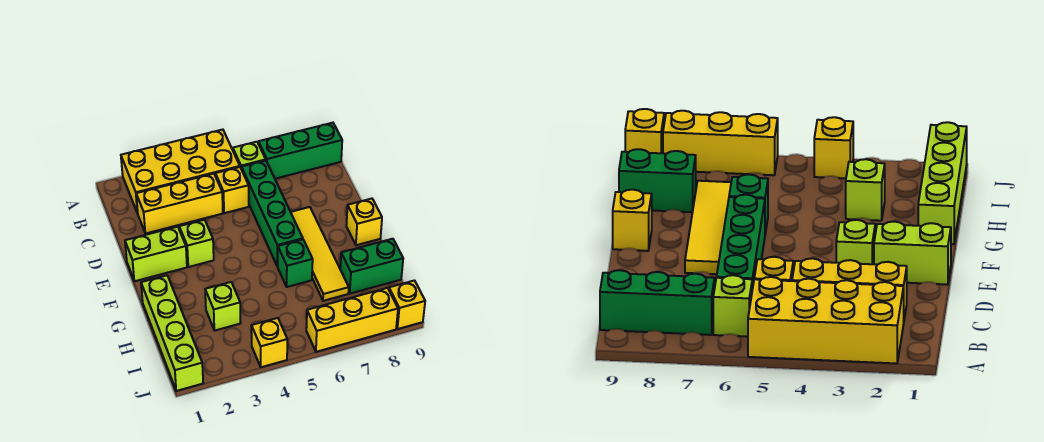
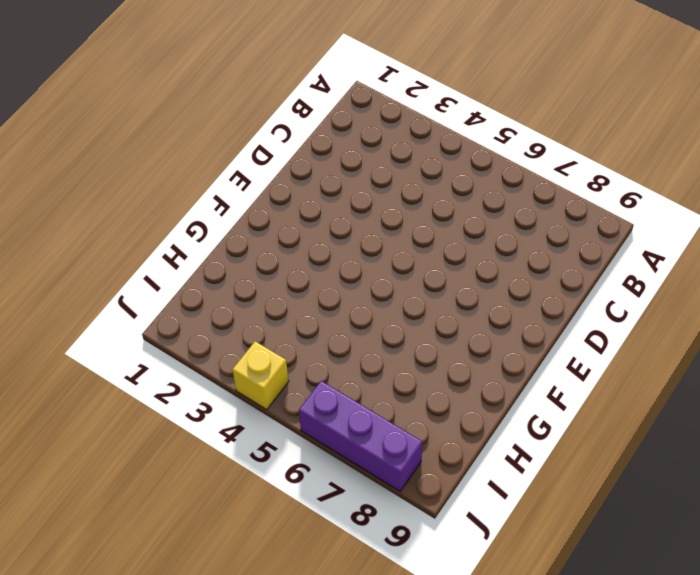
purple brick J6:J8 level 1 -> yellow brick J6:J8 level 1
none -> yellow brick A2:B5 level 1
none -> lime brick B6 level 1
none -> green brick B7:B9 level 1

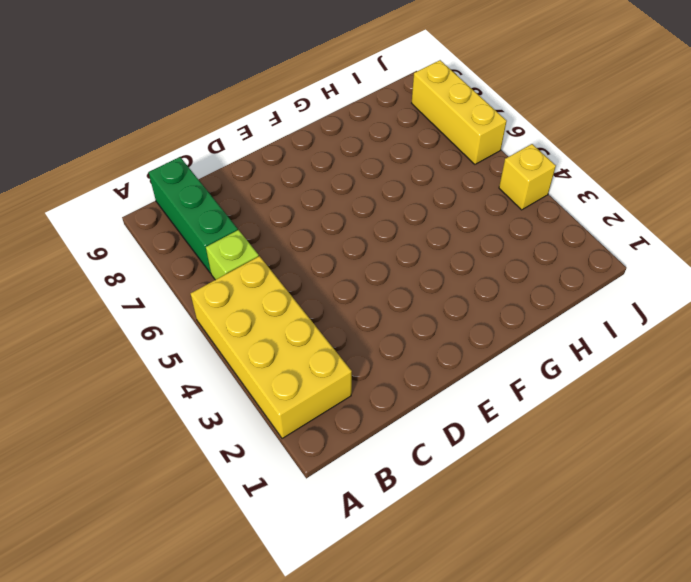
none -> yellow brick C2:C4 level 1
none -> yellow brick C5 level 1
none -> green brick C6:F6 level 1

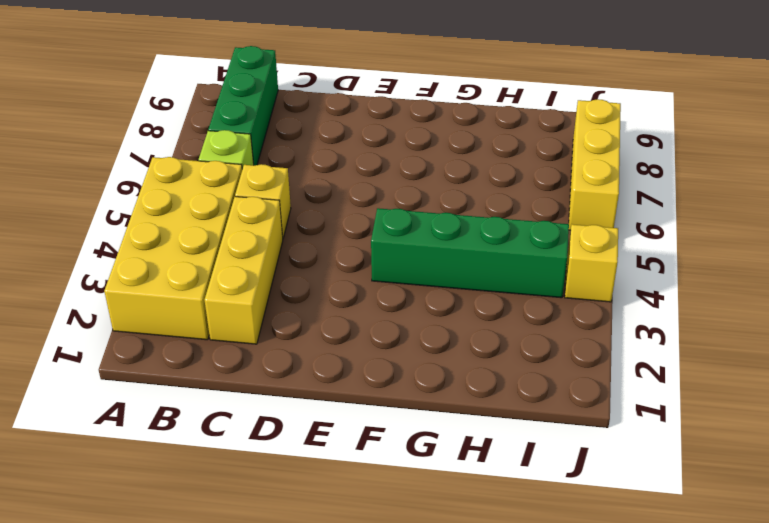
green brick F4:I4 level 1 -> green brick C6:F6 level 1
none -> lime brick E1:E2 level 1
none -> lime brick E3 level 1
none -> yellow tile E7:H7 level 1

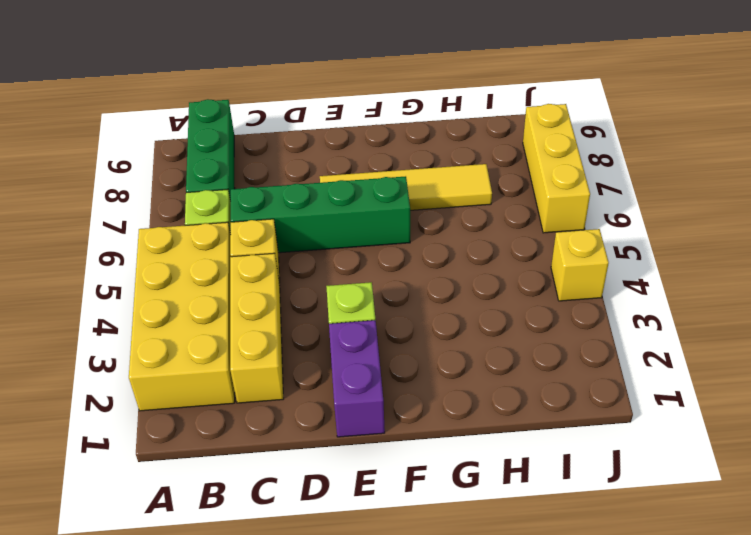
purple brick E1:E2 level 1 -> lime brick E1:E2 level 1
none -> yellow brick F9 level 1
none -> lime brick G1:J1 level 1
none -> green brick G6 level 1

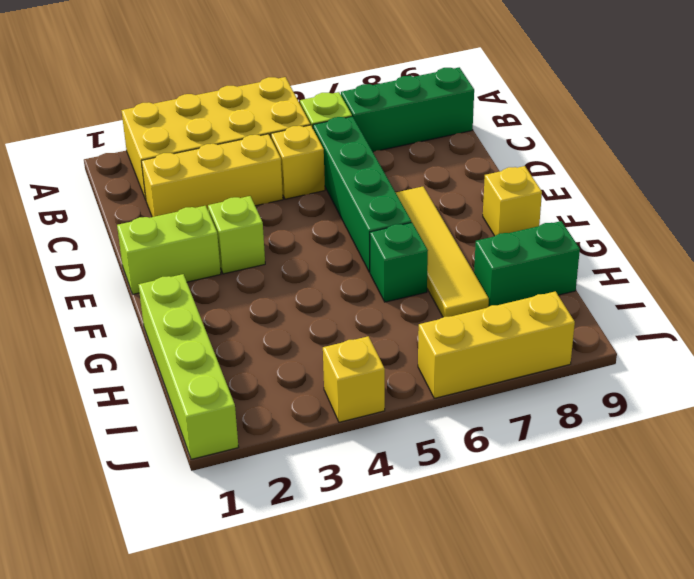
none -> lime brick H3 level 1
none -> yellow brick J9 level 1

